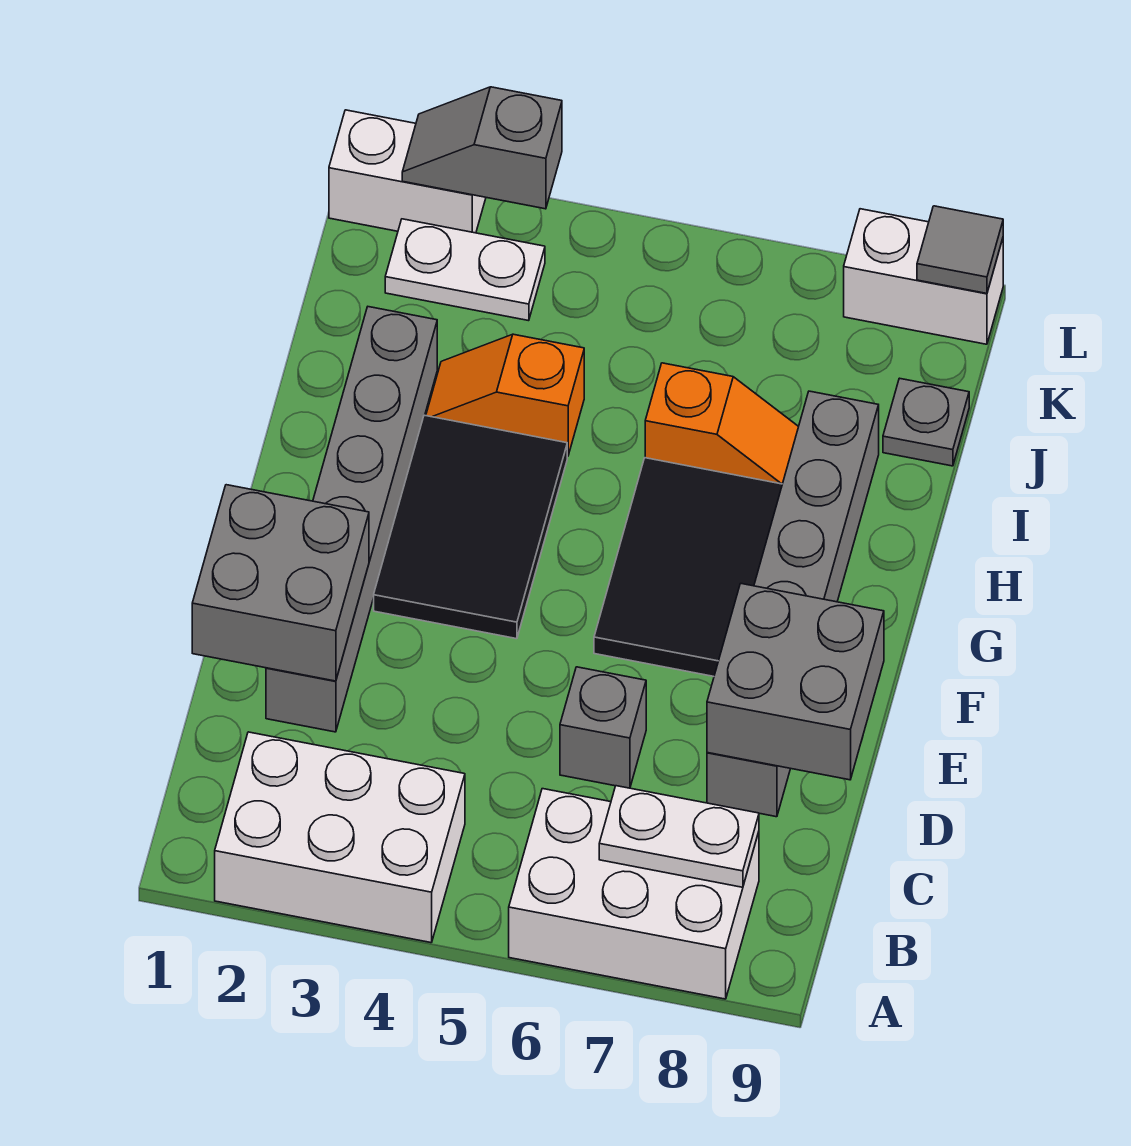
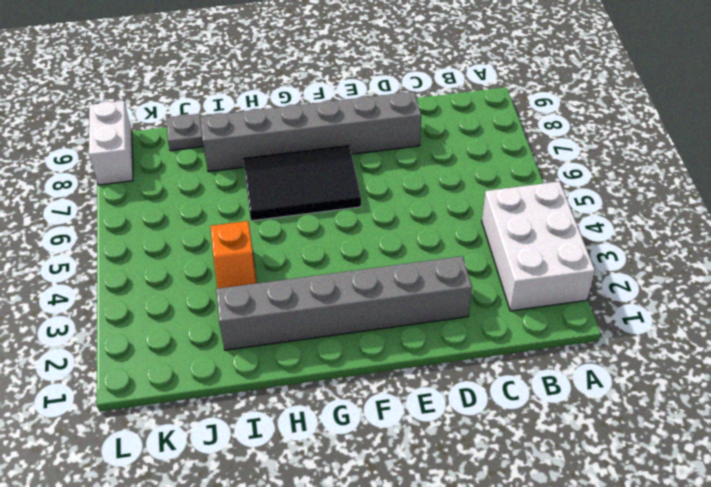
none -> white brick A6:B8 level 1
none -> grey brick D6 level 1
none -> black tile F3:H4 level 1

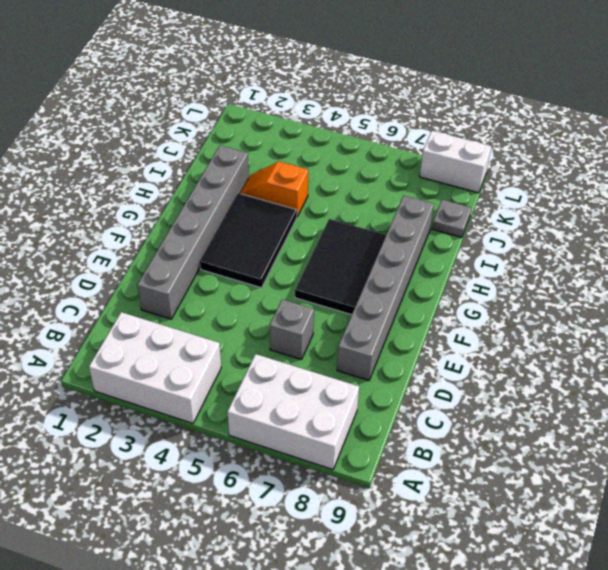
none -> orange slope I6:I7 level 1 top 6
none -> white plate K2:K3 level 1
none -> white brick L1:L2 level 1

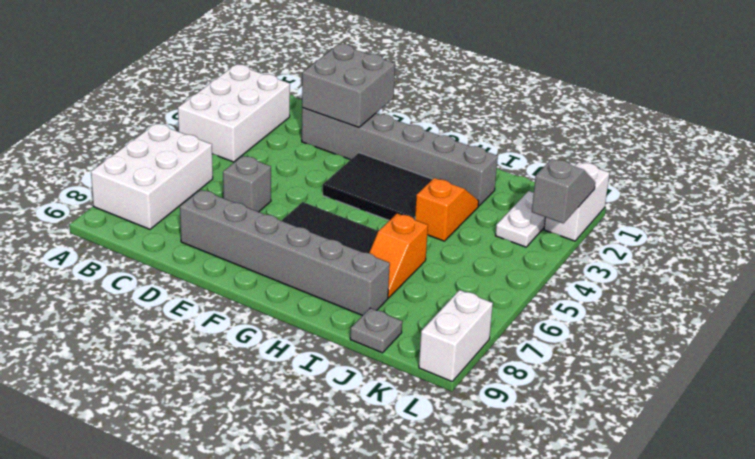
none -> white plate B7:B8 level 2
none -> grey brick D8:E9 level 2
none -> grey tile L9 level 2

